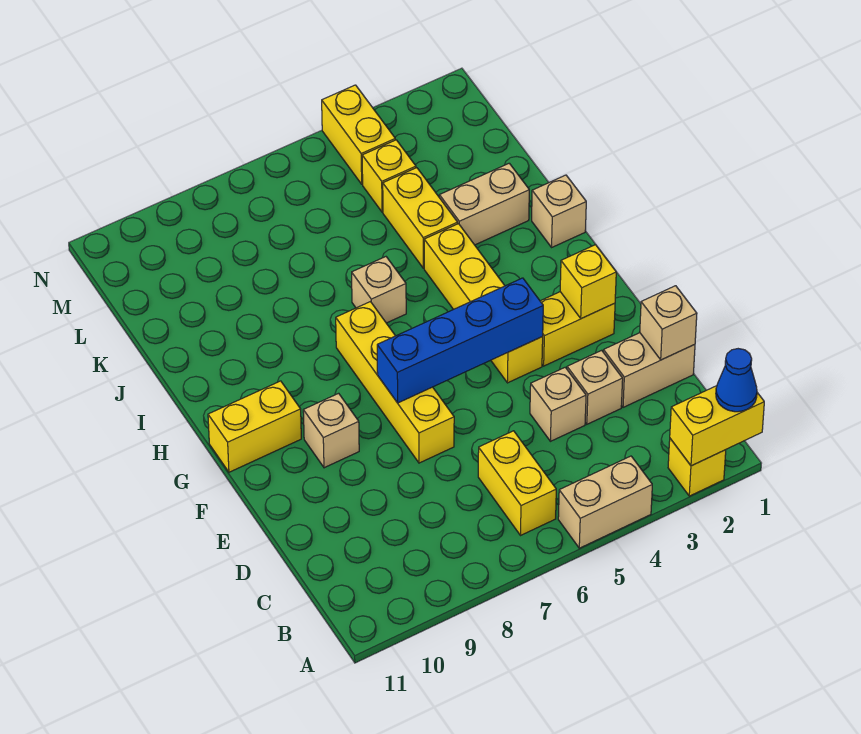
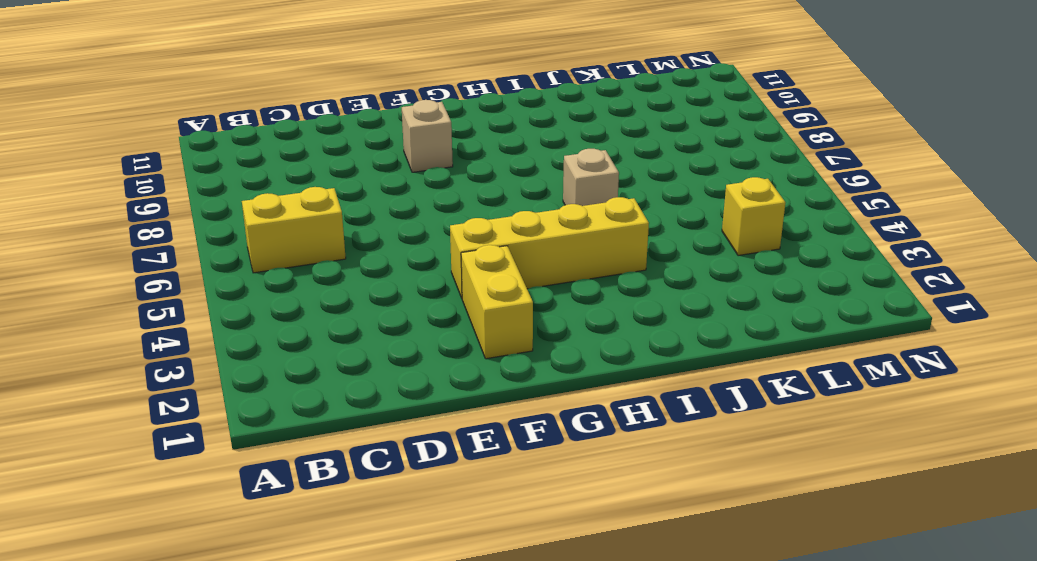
none -> yellow brick A2 level 1
none -> tan brick A4:A5 level 1
none -> tan brick D1:D2 level 1

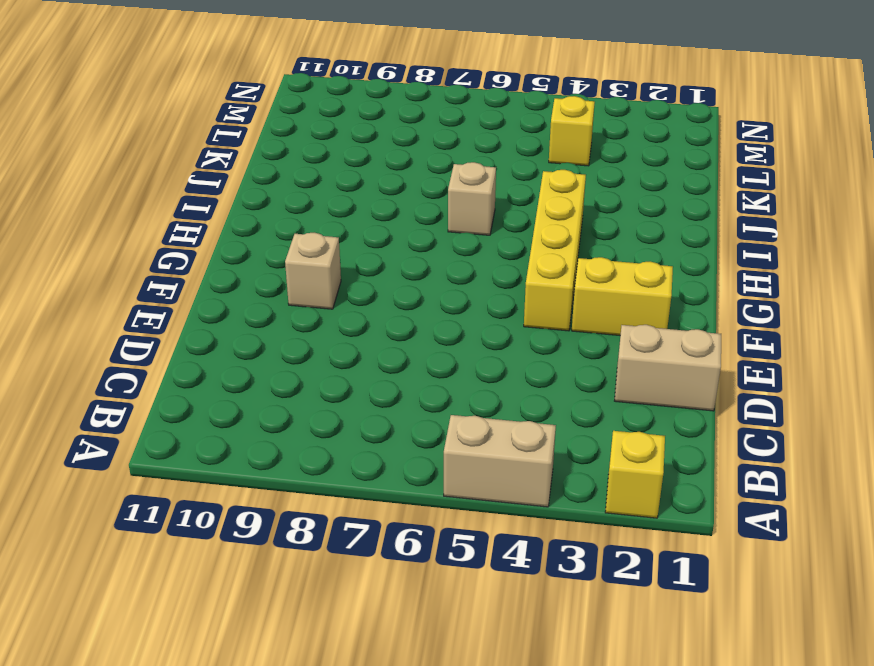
none -> yellow brick B6:C6 level 1
none -> tan brick D3 level 1
none -> tan brick D4 level 1

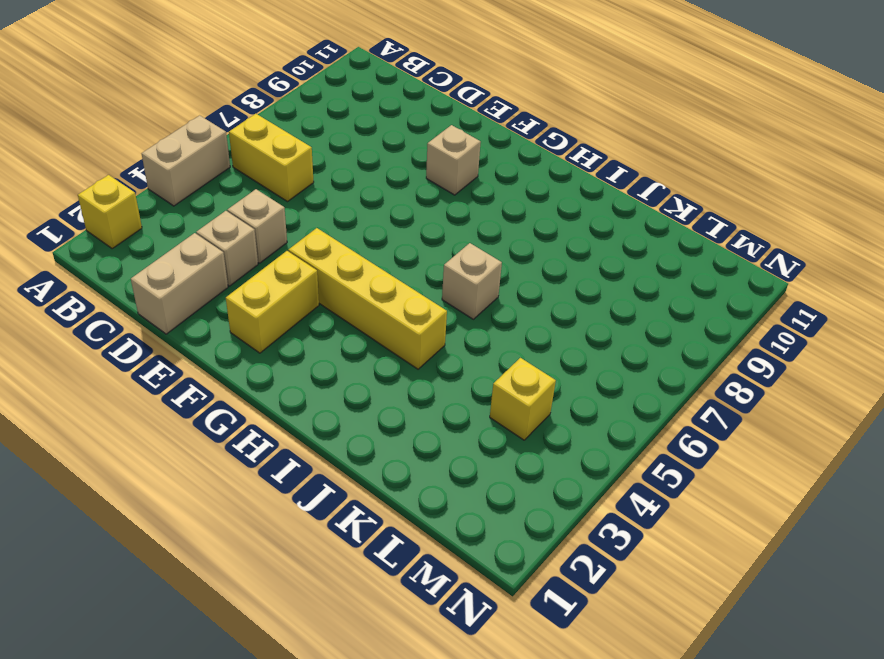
none -> yellow brick E7:H7 level 1
none -> yellow brick G10:G11 level 1
none -> tan brick I1 level 1

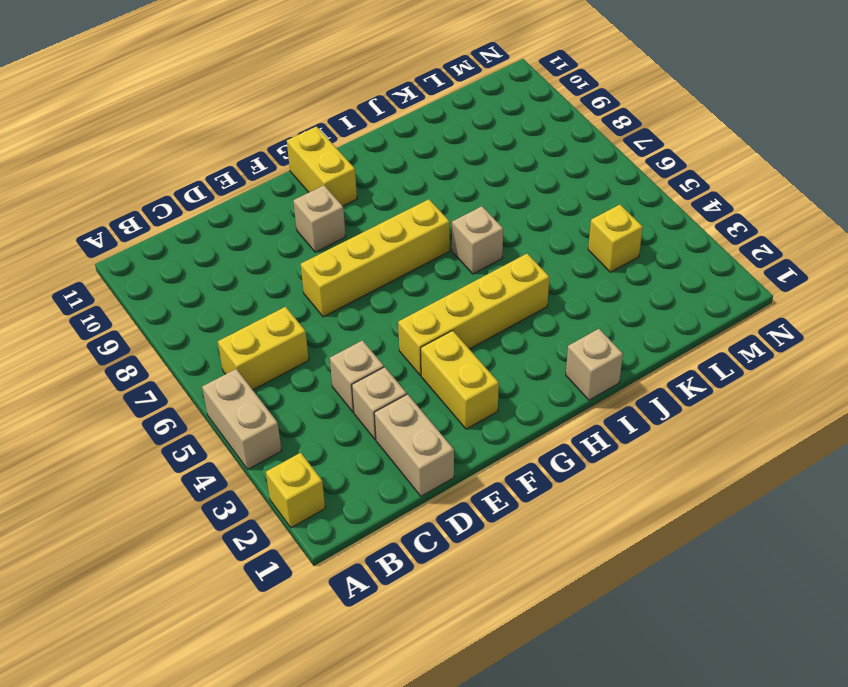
none -> tan brick J2:J3 level 1
none -> yellow brick J4:K4 level 1
none -> yellow brick M4:N4 level 1

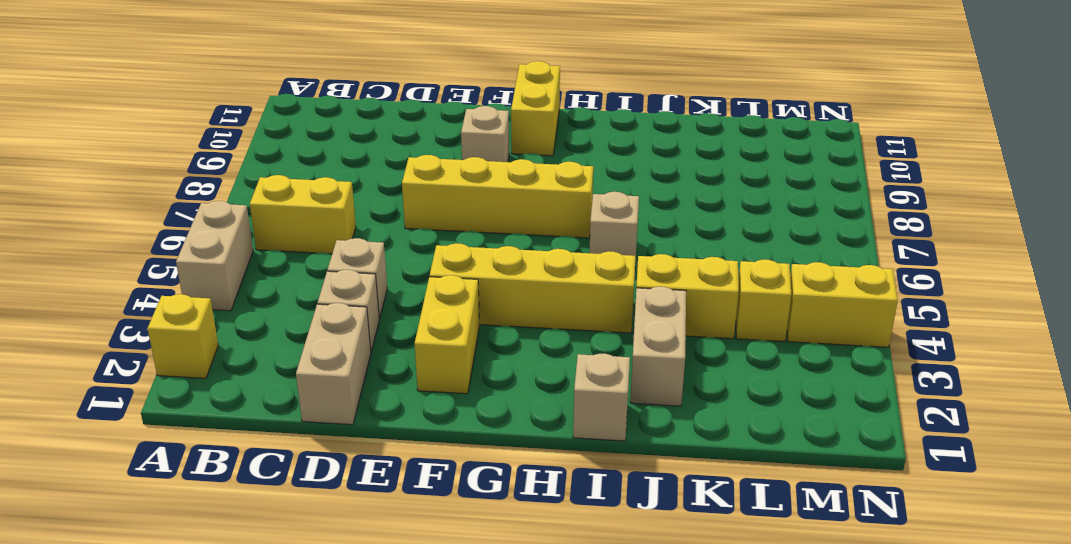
none -> yellow brick A1:A2 level 2
none -> tan brick D1 level 2
none -> yellow brick F2 level 2

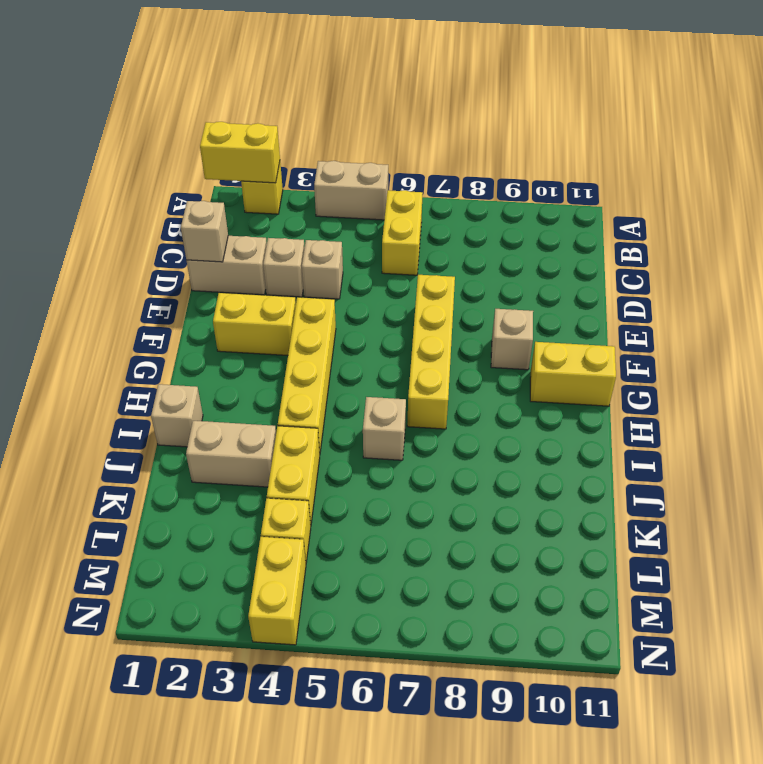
none -> yellow brick F2 level 2
none -> blue brick F4:F7 level 2
none -> blue cone A1 level 3

